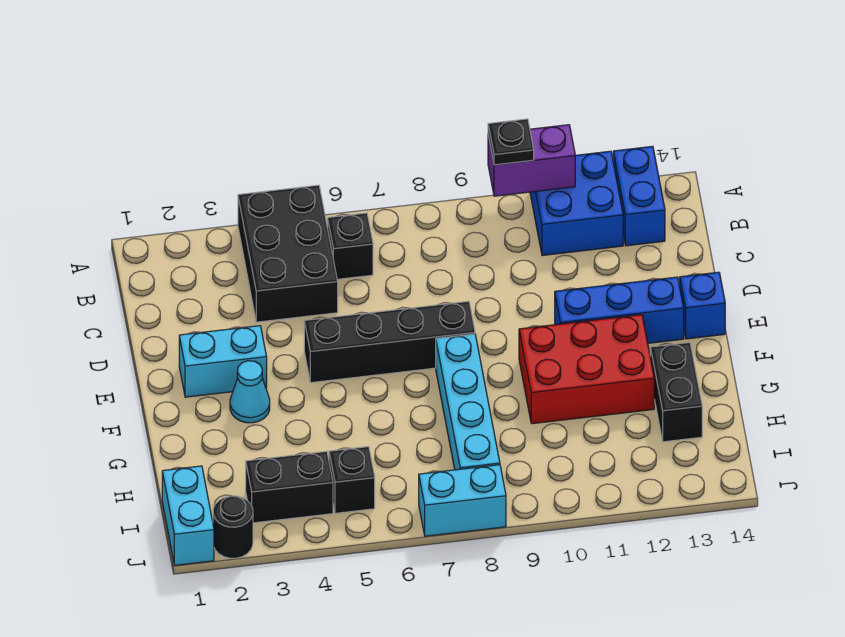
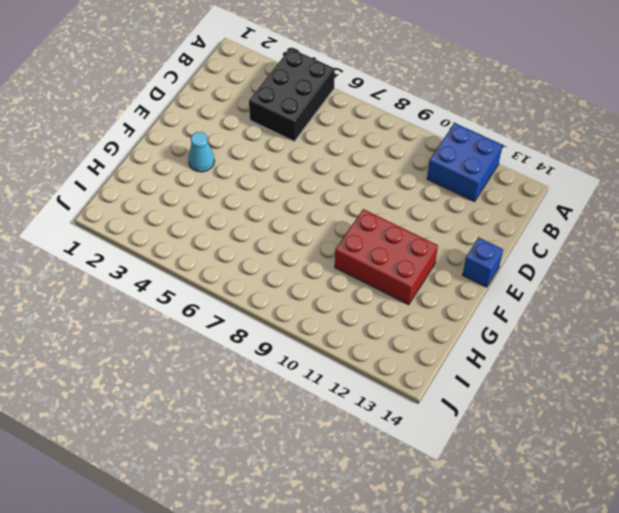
none -> blue brick A13:B13 level 1
none -> black brick B6 level 1
none -> cyan brick E2:E3 level 1

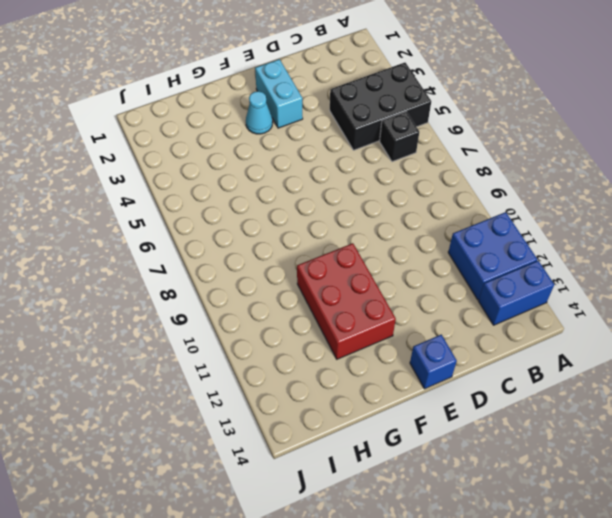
none -> black brick E5:E8 level 1
none -> blue brick E11:E13 level 1
none -> cyan brick F8:I8 level 1

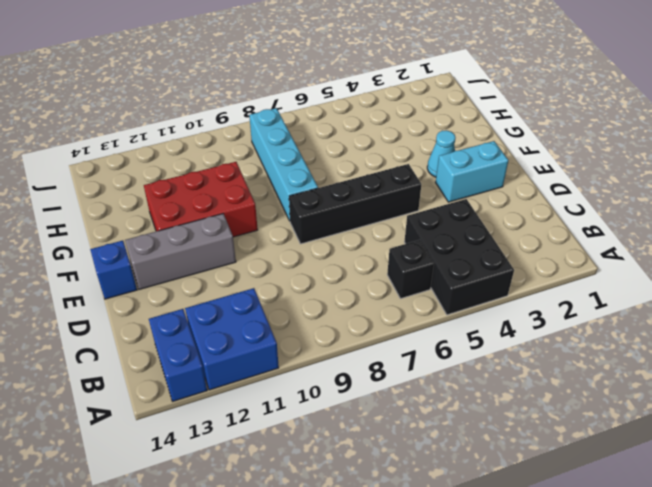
grey brick E11:E13 level 1 -> blue brick E11:E13 level 1
none -> black brick G13:H13 level 1
none -> cyan brick I1:J1 level 1
none -> black brick I3:I4 level 1

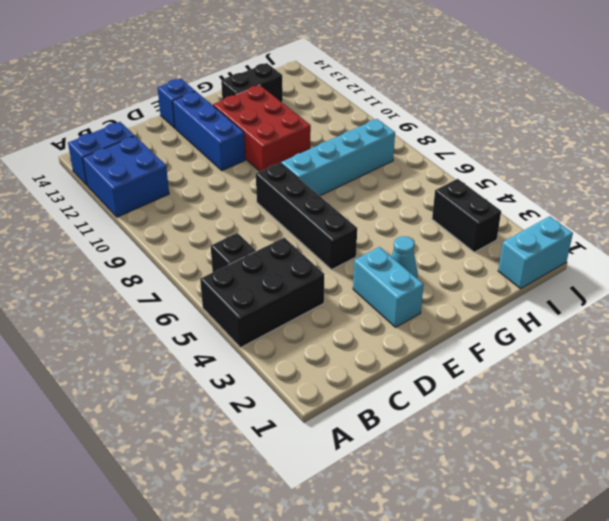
none -> black brick I5 level 1
none -> black round brick J2 level 1
none -> cyan brick J7:J8 level 1

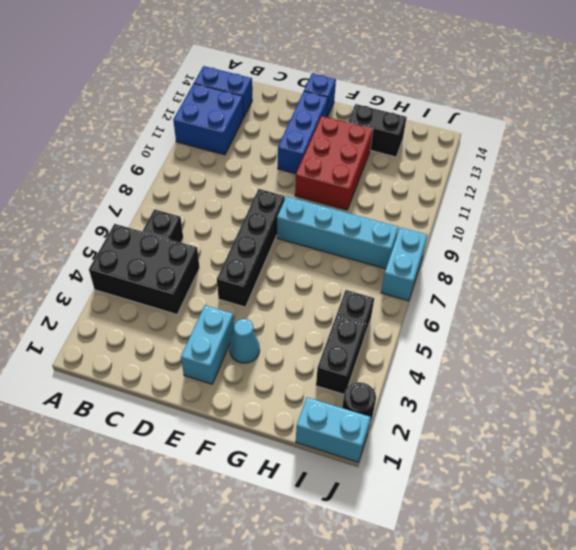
none -> purple brick A10:A11 level 2
none -> black plate A10 level 3

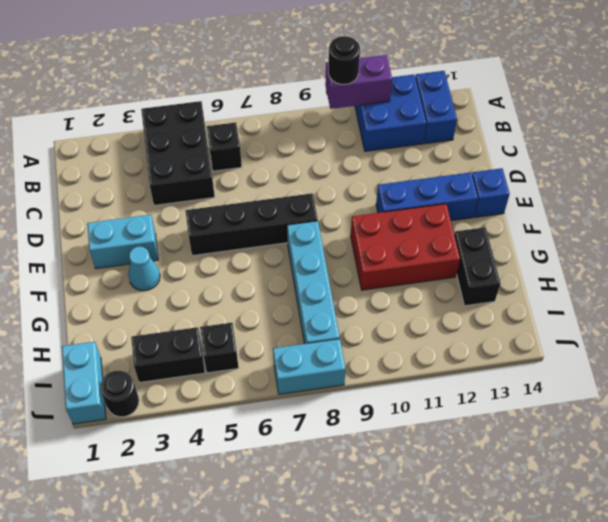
black round brick A10 level 3 -> black plate A10 level 3

